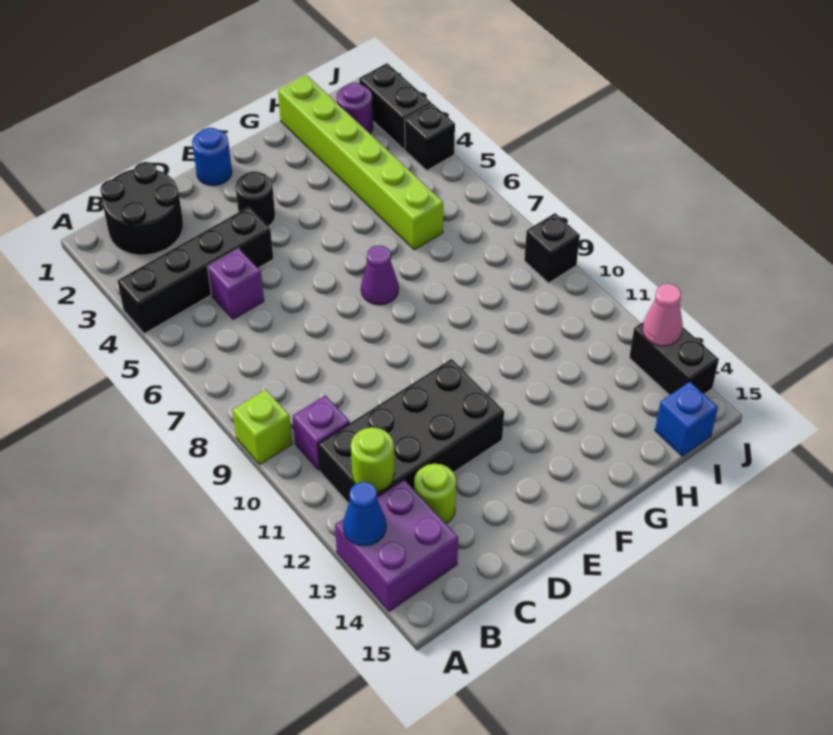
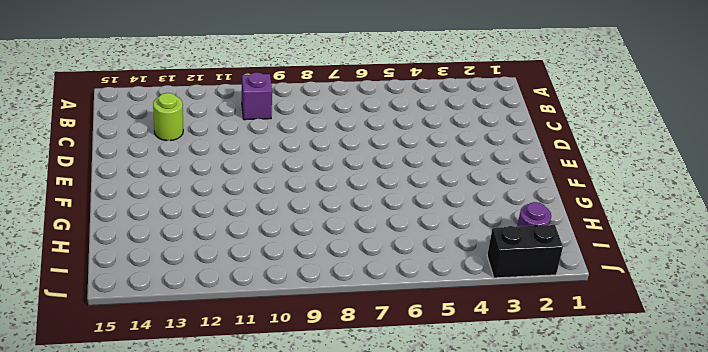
none -> black brick A4:D4 level 1
none -> lime brick A9 level 1
none -> purple brick A13:B14 level 1

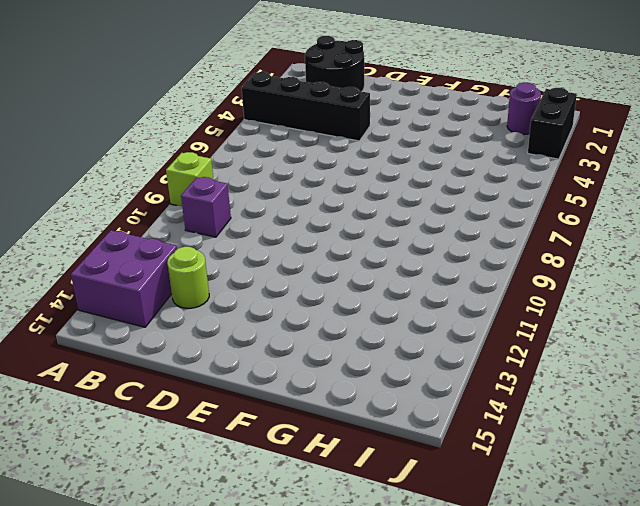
none -> black brick B11:E12 level 1
none -> purple brick C5 level 1
none -> blue round brick E1 level 1

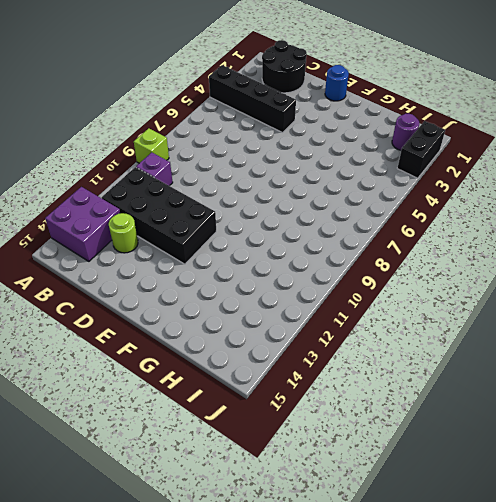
none -> purple brick C5 level 1
none -> black round brick E3 level 1
none -> purple cone F7 level 1

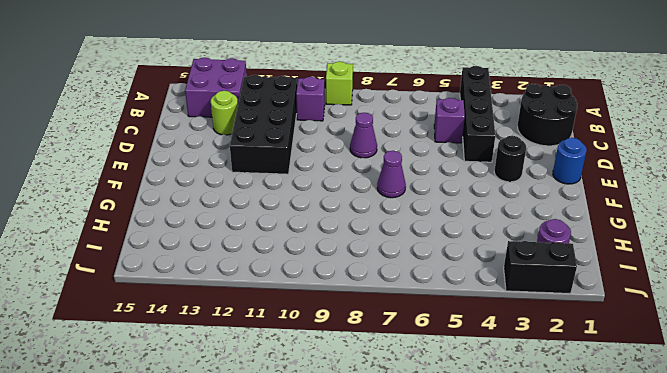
purple cone D8 level 1 -> none
none -> lime brick H1:H6 level 1
none -> blue brick I15 level 1
none -> black brick J4 level 1

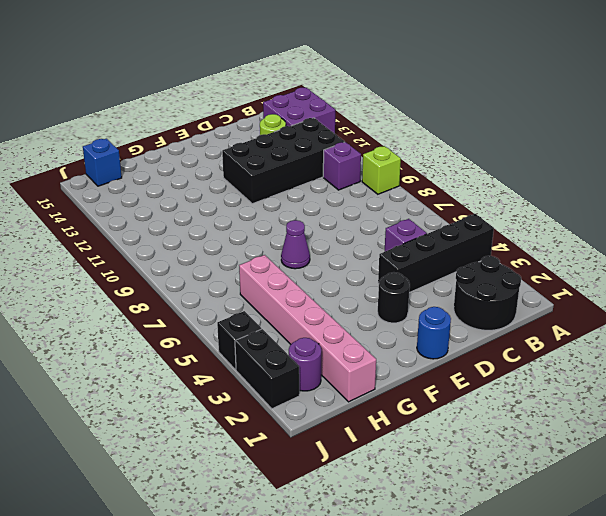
pink brick H1:H6 level 1 -> lime brick H1:H6 level 1
none -> black brick J9 level 1
none -> black brick J13:J14 level 1
none -> blue cone A13 level 2

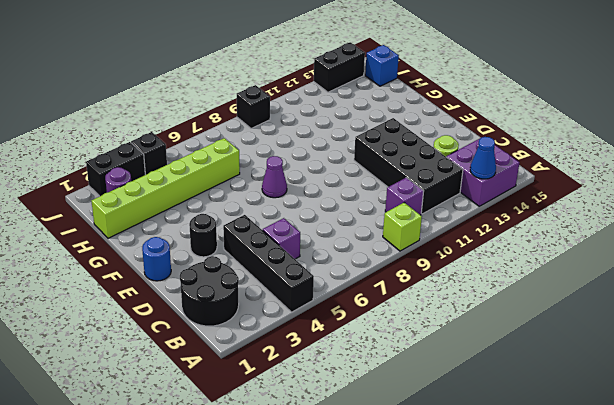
none -> lime round brick B12 level 2
none -> pink cone J13 level 2

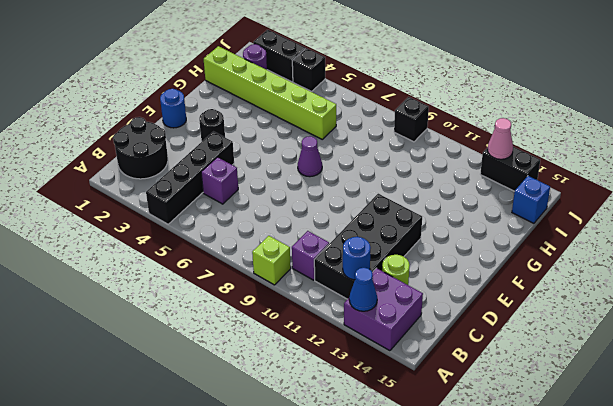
blue round brick B12 level 2 -> lime round brick B12 level 2

